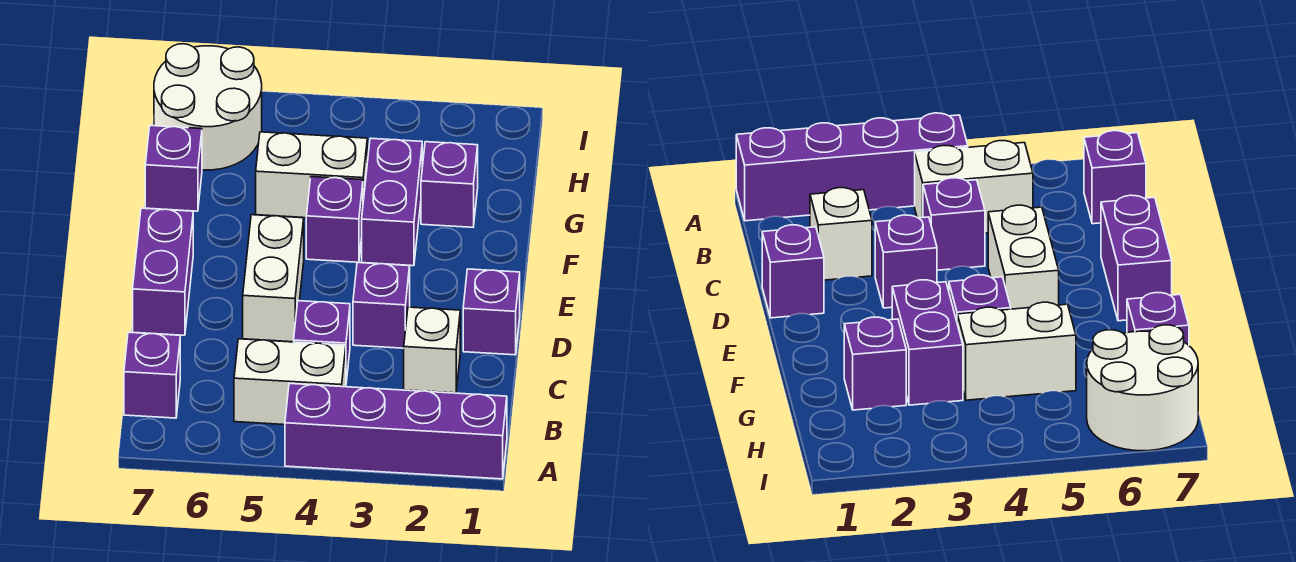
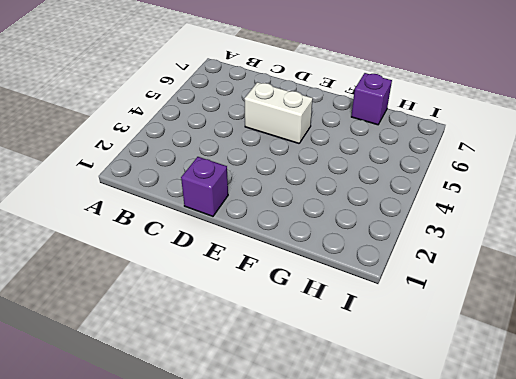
none -> purple brick A1:A4 level 1
none -> white brick B4:B5 level 1
none -> purple brick B7 level 1

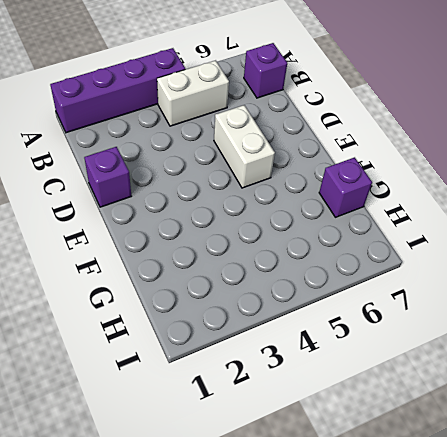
none -> white brick C2 level 1
none -> purple brick C4 level 1
none -> purple brick D3 level 1

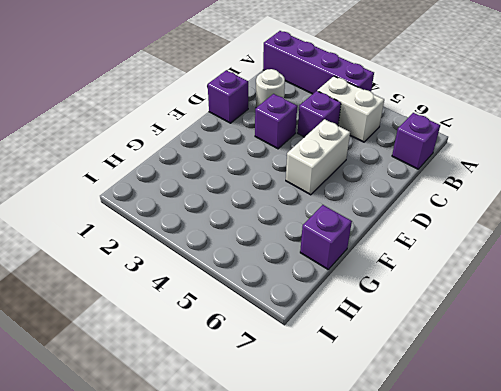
white round brick C2 level 1 -> white brick C2 level 1
none -> purple brick D7:E7 level 1
none -> purple brick F3:G3 level 1
none -> purple brick F4 level 1

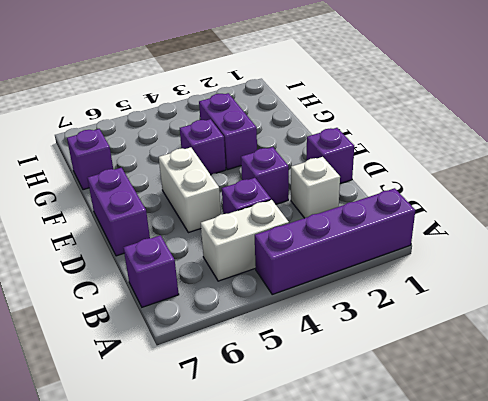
none -> purple brick G2 level 1
none -> white brick G4:G5 level 1
none -> white round brick H6:I7 level 1

